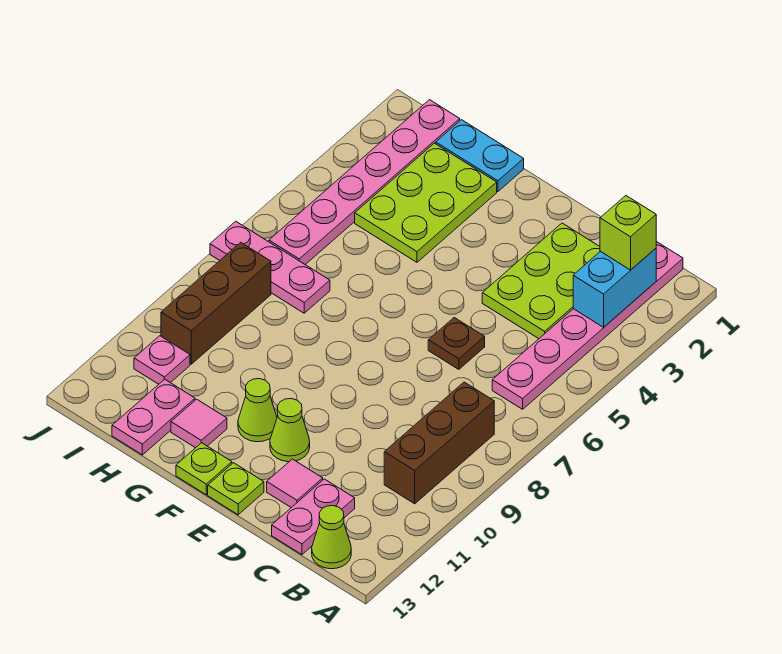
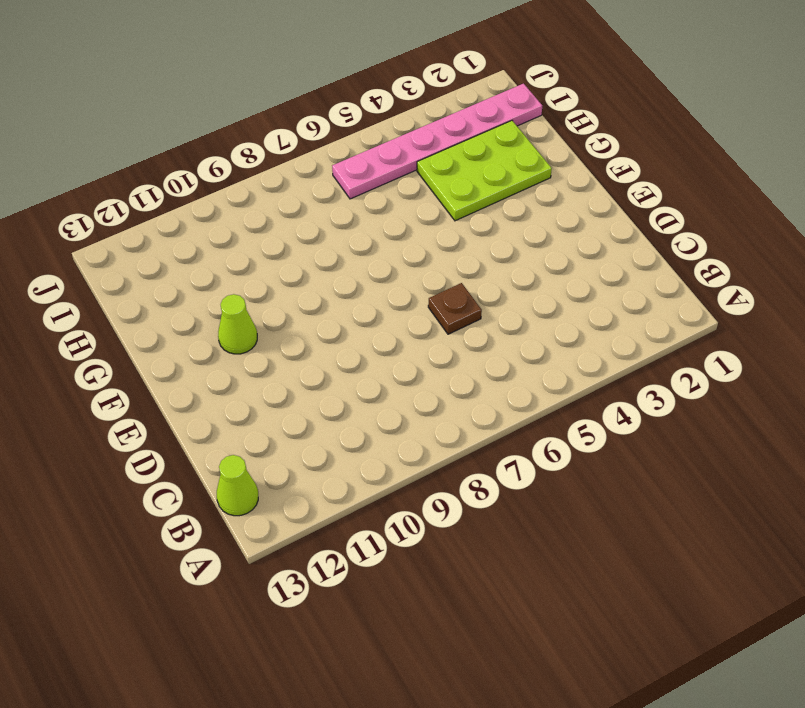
none -> pink plate B1:B6 level 1
none -> brown brick B8:B10 level 1
none -> lime plate C2:D4 level 1

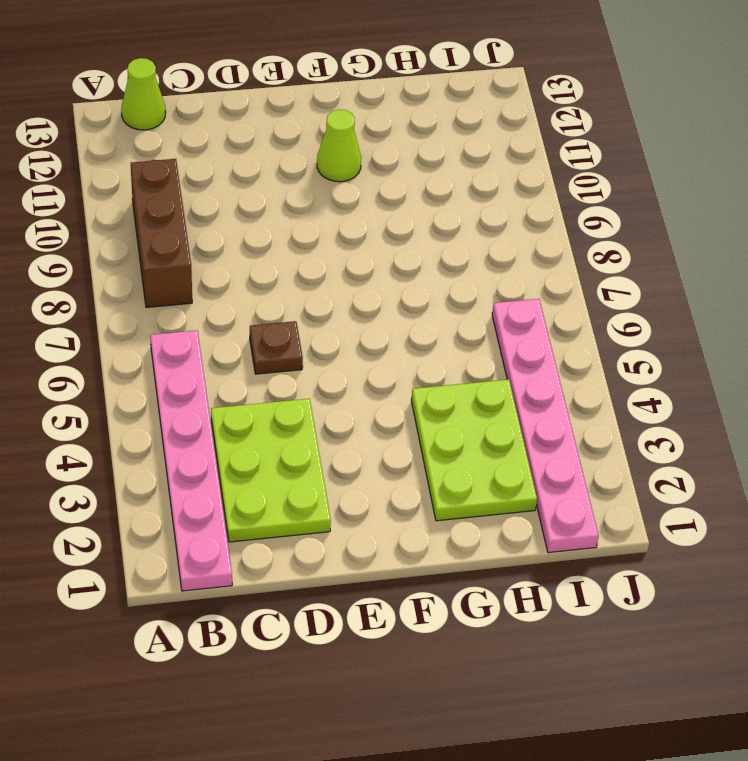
none -> pink plate C12:C13 level 1
none -> pink tile D12 level 1
none -> lime cone E11 level 1

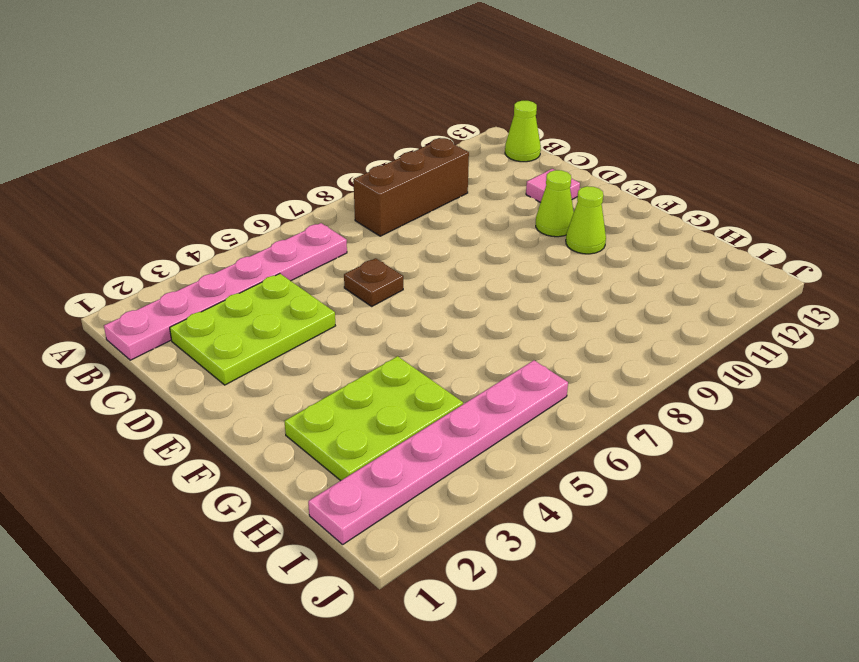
none -> pink plate C12:C13 level 1
none -> lime plate E13 level 1
none -> lime plate F13 level 1

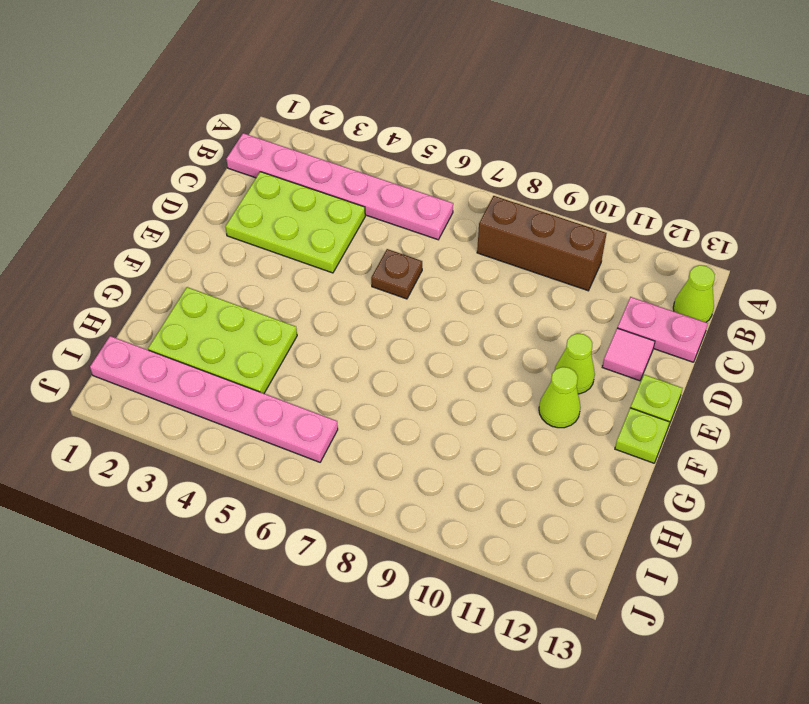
none -> cyan plate G1:H1 level 1
none -> pink tile G12 level 1
none -> pink plate H7:J7 level 1

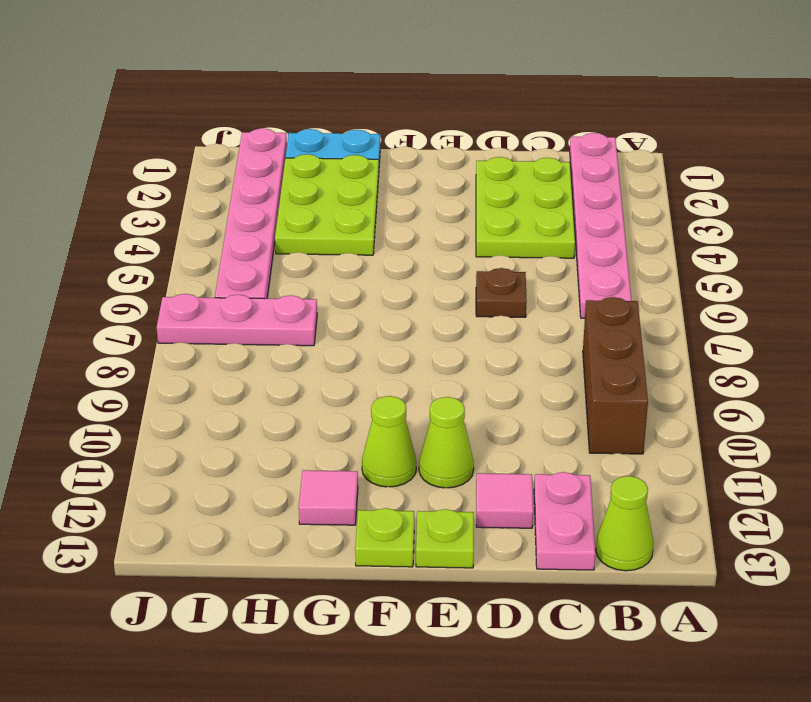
none -> pink plate H12:H13 level 1
none -> brown brick I8:I10 level 1
none -> pink plate I11 level 1

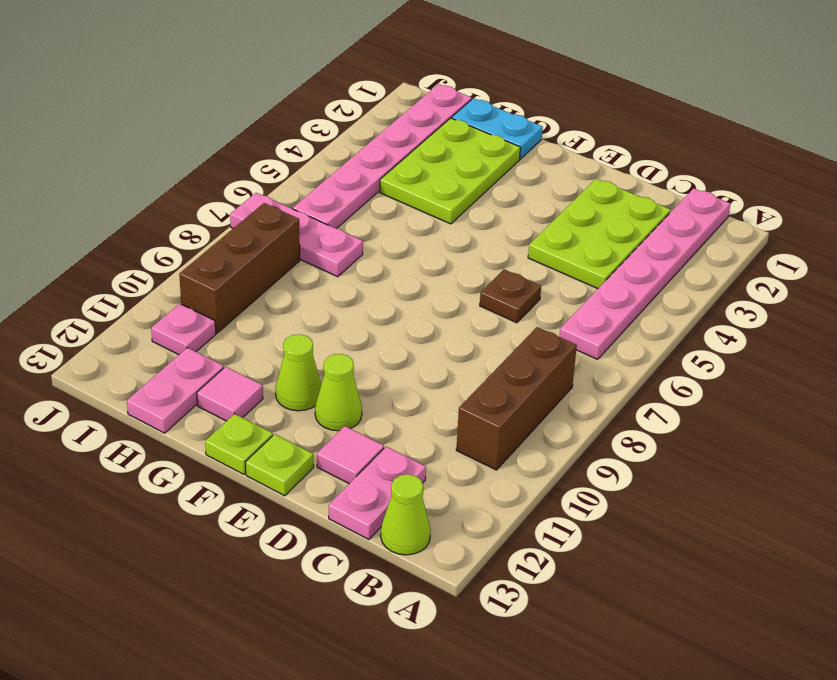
none -> cyan brick B2:B3 level 2
none -> lime brick B2 level 3

